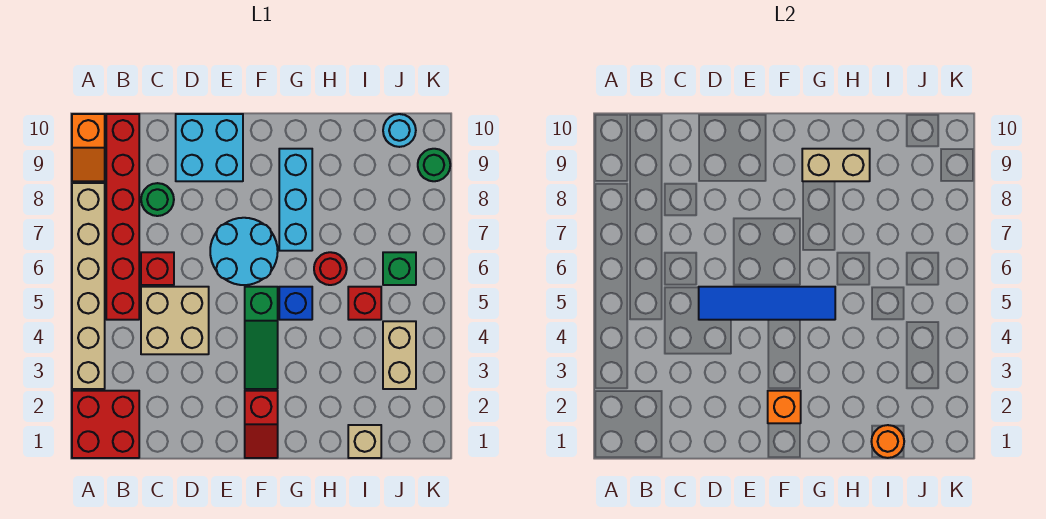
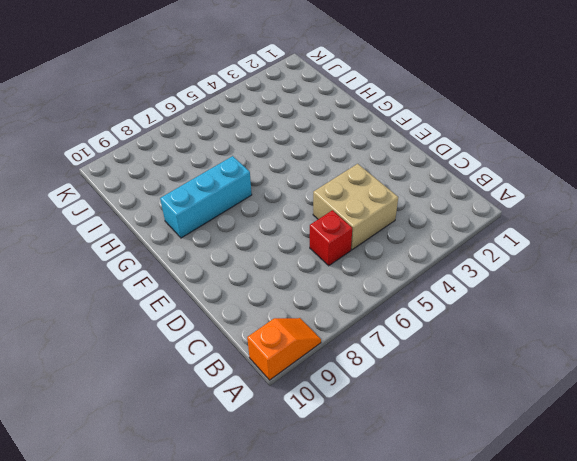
none -> red brick A1:B2 level 1
none -> tan brick A3:A8 level 1
none -> red brick B5:B10 level 1

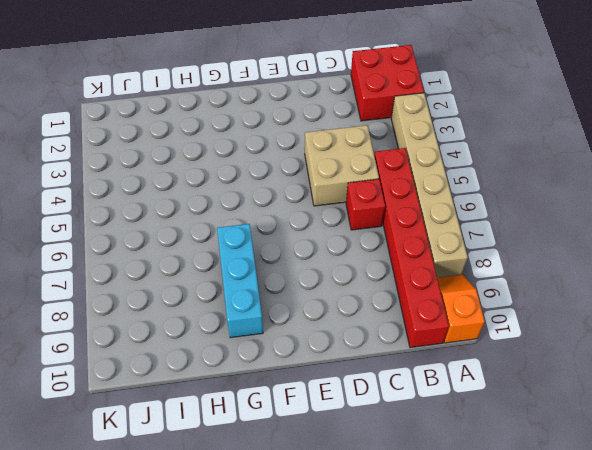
none -> green round brick C8 level 1
none -> cyan brick D9:E10 level 1
none -> cyan round brick E6:F7 level 1

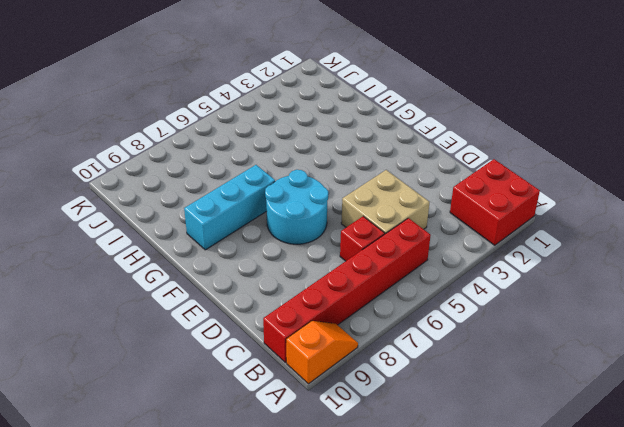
none -> tan brick A3:A8 level 1
none -> green round brick C8 level 1
none -> cyan brick D9:E10 level 1

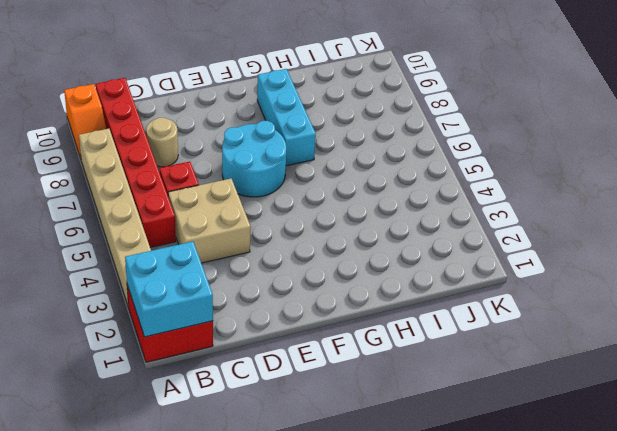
cyan brick A1:B2 level 2 -> cyan brick D9:E10 level 1
tan round brick C8 level 1 -> green round brick C8 level 1
none -> red slope F1:F2 level 1 top 2
none -> green slope F3:F5 level 1 top 5
none -> blue brick G5 level 1

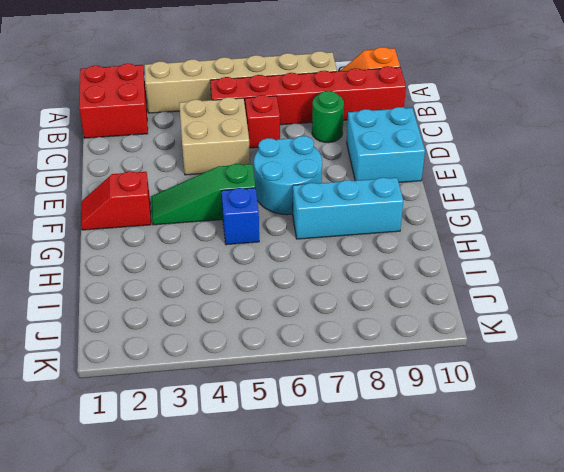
none -> red round brick H6 level 1
none -> tan brick I1 level 1
none -> red brick I5 level 1

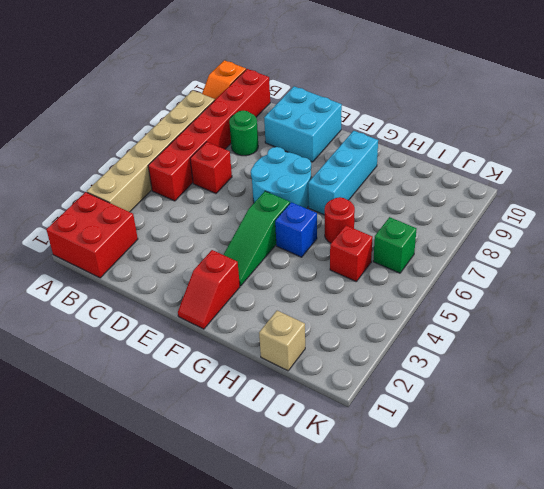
none -> tan brick C4:D5 level 1
none -> tan brick J3:J4 level 1
none -> cyan round brick J10 level 1

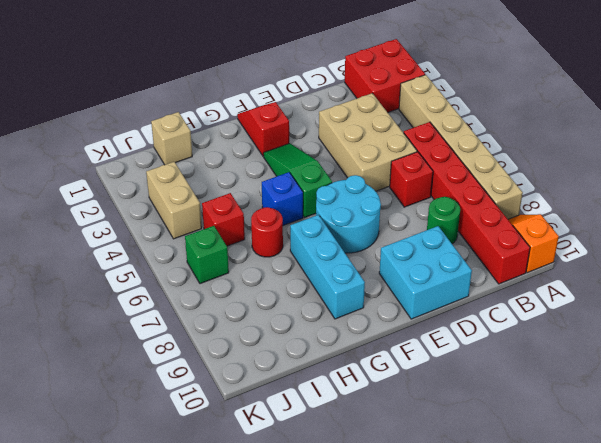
tan brick C3:D5 level 1 -> tan brick C4:D5 level 1
none -> cyan round brick J10 level 1
none -> green round brick K9 level 1
none -> blue tile D5:G5 level 2

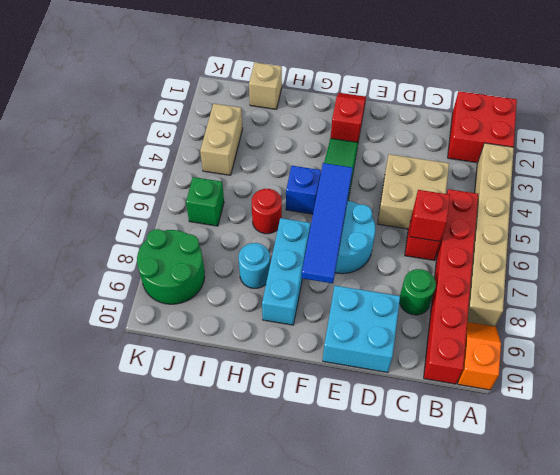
red brick C6 level 2 -> red brick I5 level 1
blue tile F5:F8 level 2 -> blue tile D5:G5 level 2
cyan round brick H8 level 1 -> cyan round brick J10 level 1
green round brick J8:K9 level 1 -> green round brick K9 level 1
none -> orange brick F2 level 2
none -> tan brick G9:H9 level 2
none -> orange round brick I1 level 2

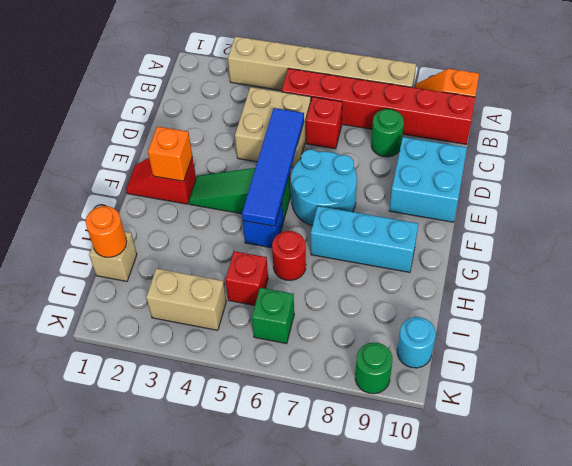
none -> red brick A1:B2 level 1
none -> tan brick G9:H9 level 2

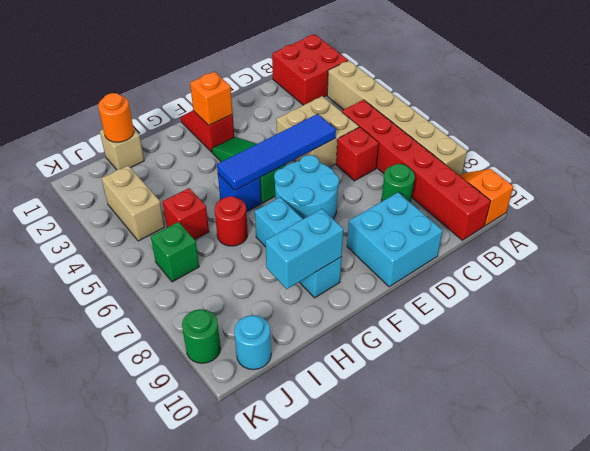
cyan brick G9:H9 level 2 -> tan brick G9:H9 level 2

